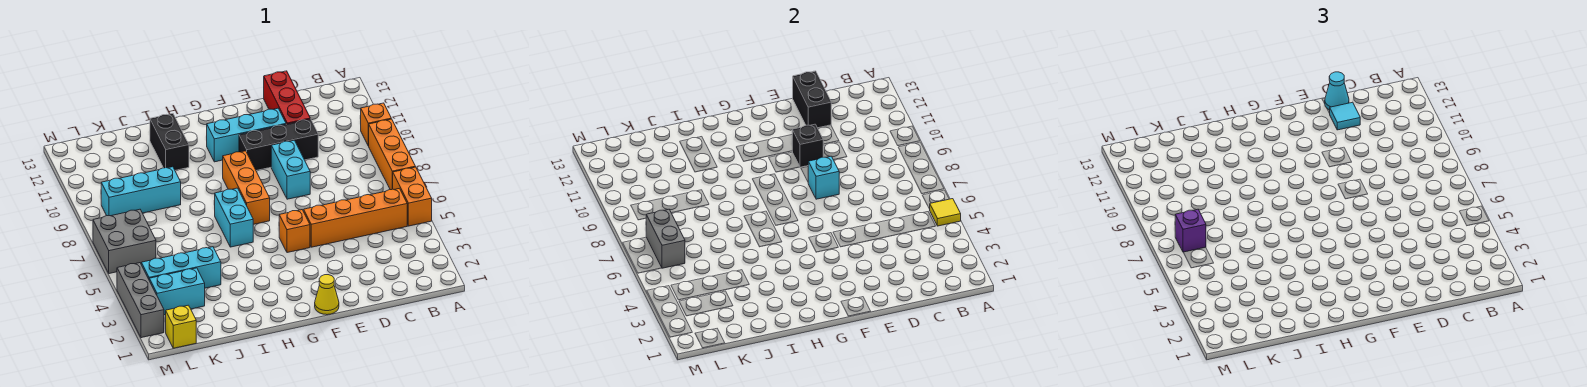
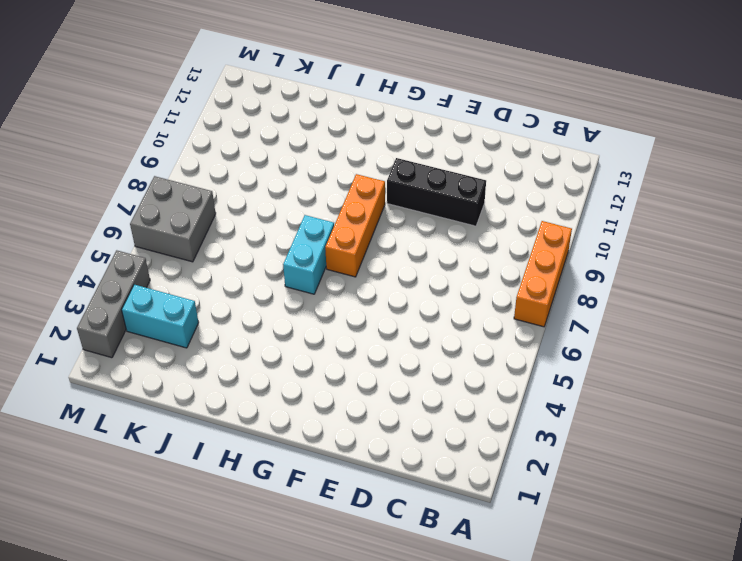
none -> orange brick A5:A6 level 1
none -> orange brick A10 level 1
none -> orange brick B5:E5 level 1

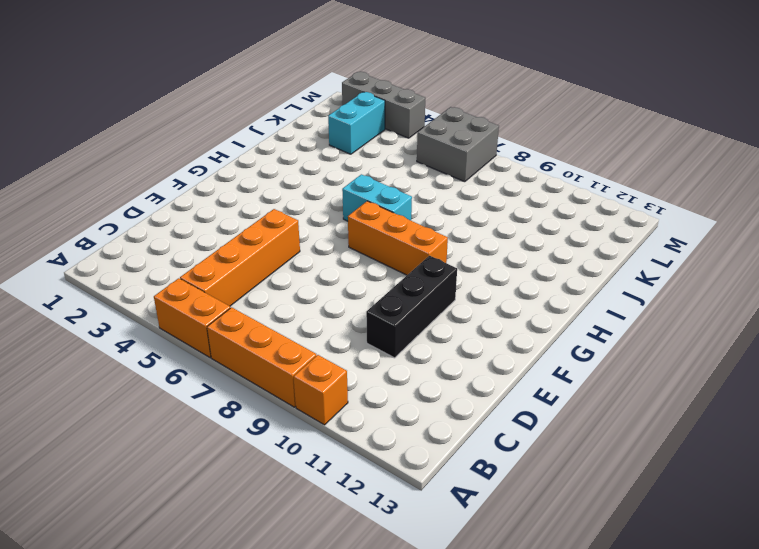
none -> red brick D11:D13 level 1
none -> cyan brick E8:E9 level 1
none -> cyan brick E11:G11 level 1

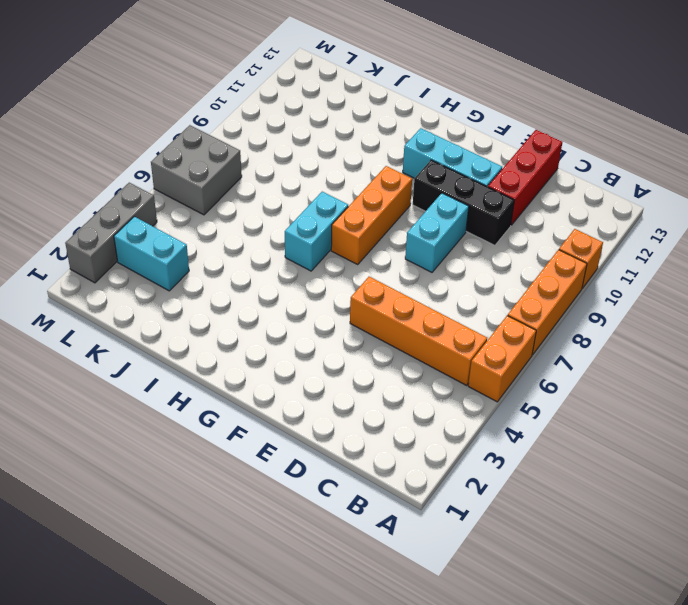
none -> yellow cone F1 level 1
none -> orange brick F5 level 1
none -> black brick I11:I12 level 1

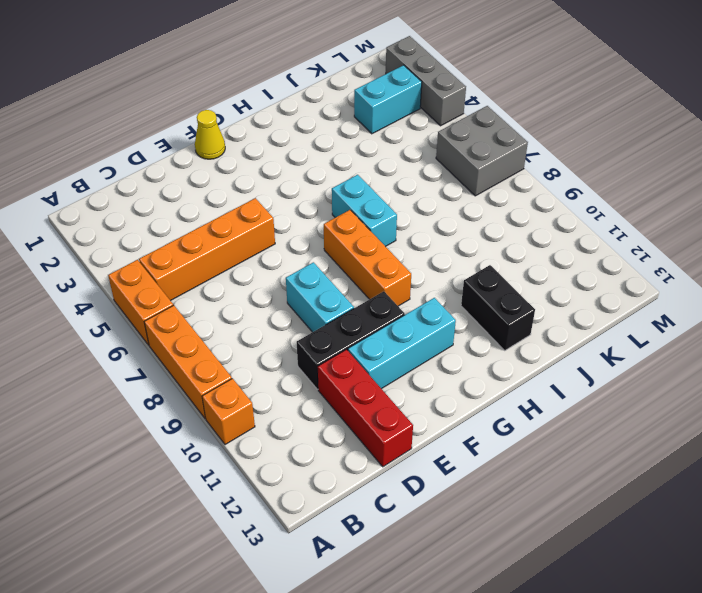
none -> orange brick F5 level 1
none -> cyan brick J4:L4 level 1
none -> cyan brick J9:L9 level 1

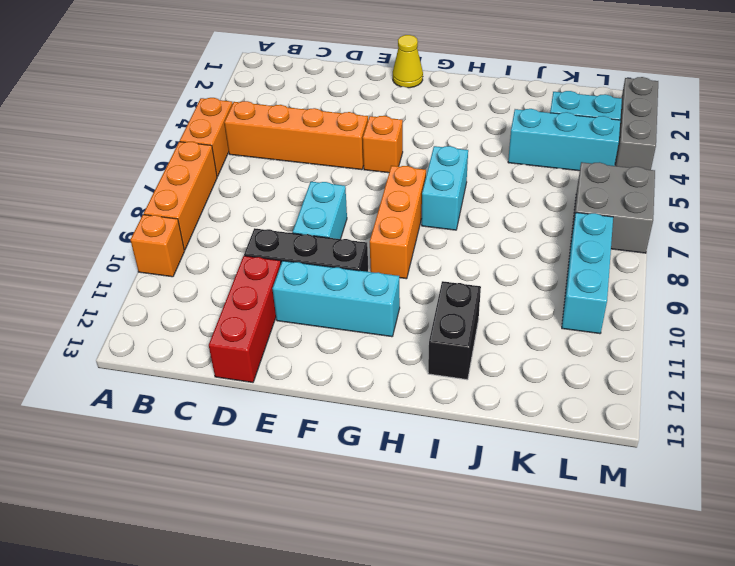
cyan brick L8:L10 level 1 -> cyan brick J9:L9 level 1
none -> yellow brick L1 level 1
none -> yellow tile A5 level 2
none -> black brick D12:D13 level 2

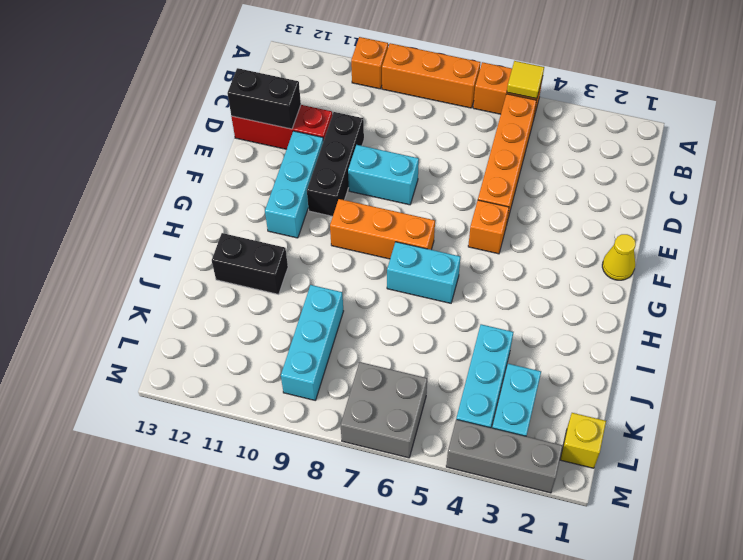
none -> cyan brick E8 level 2
none -> black brick E10 level 2
none -> grey brick L6:L7 level 2

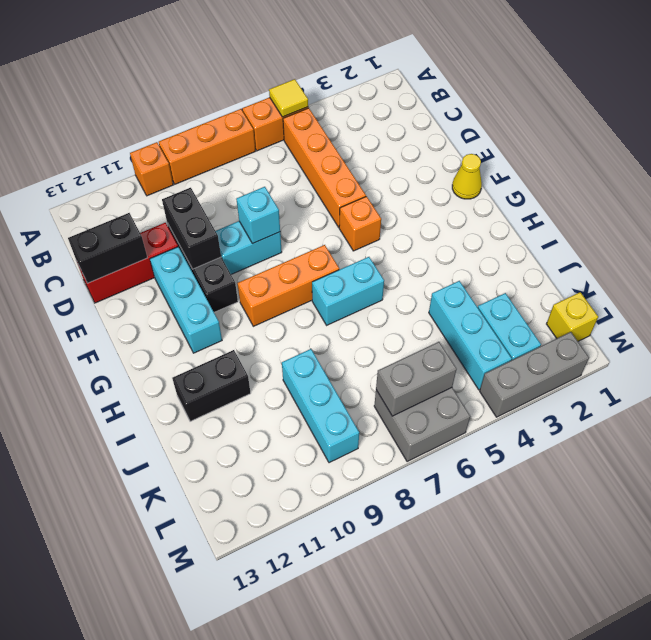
black brick D10:E10 level 2 -> black brick E10 level 2
none -> cyan tile D12 level 3
none -> cyan cone D13 level 3
none -> purple brick L7 level 3

